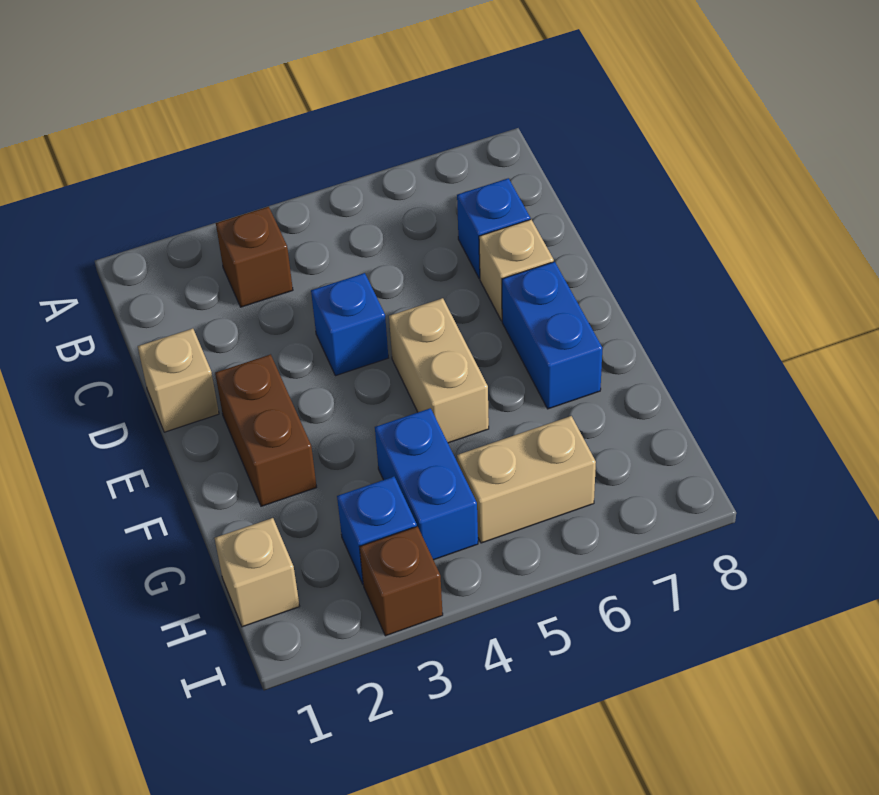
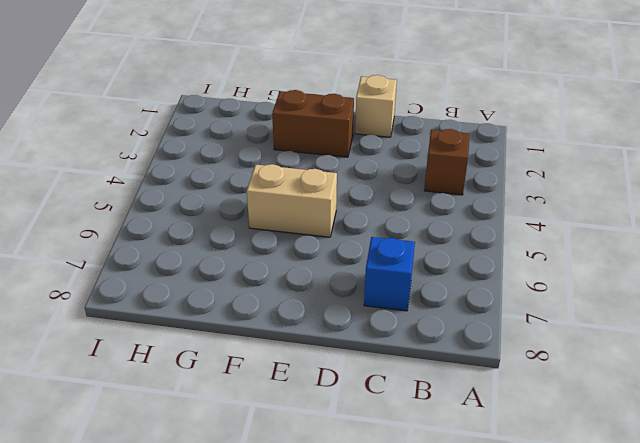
none -> blue brick D4 level 1
none -> tan brick D7 level 1
none -> blue brick E7:F7 level 1

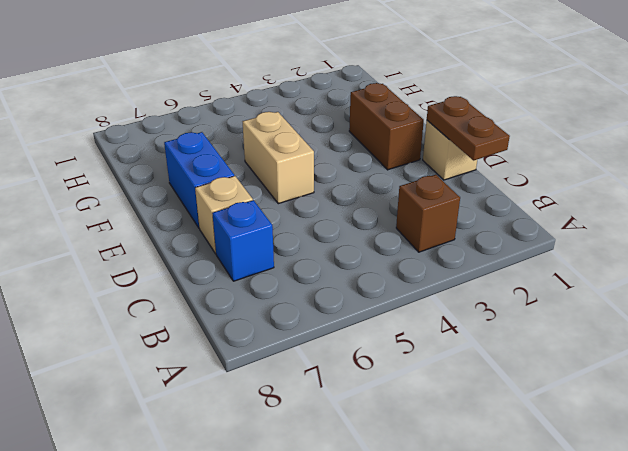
brown plate C1:D1 level 2 -> none
none -> blue brick D4 level 1
none -> blue brick G4:H4 level 1
none -> tan brick H1 level 1

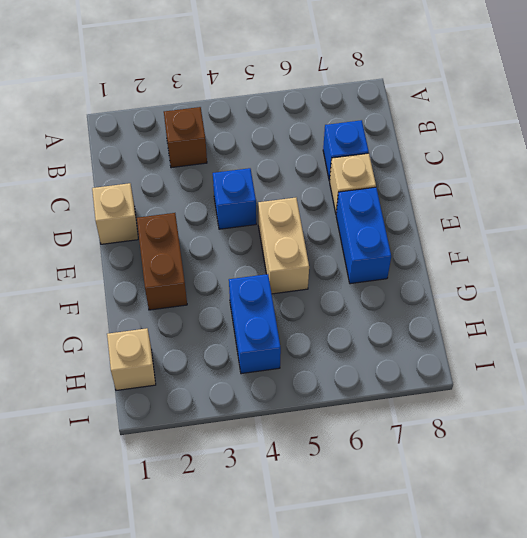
none -> blue brick H3 level 1
none -> tan brick H5:H6 level 1
none -> brown brick I3 level 1

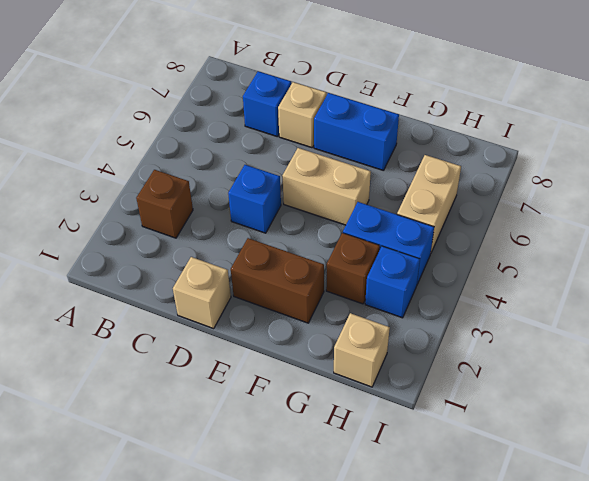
brown brick G3 level 1 -> brown brick I3 level 1

